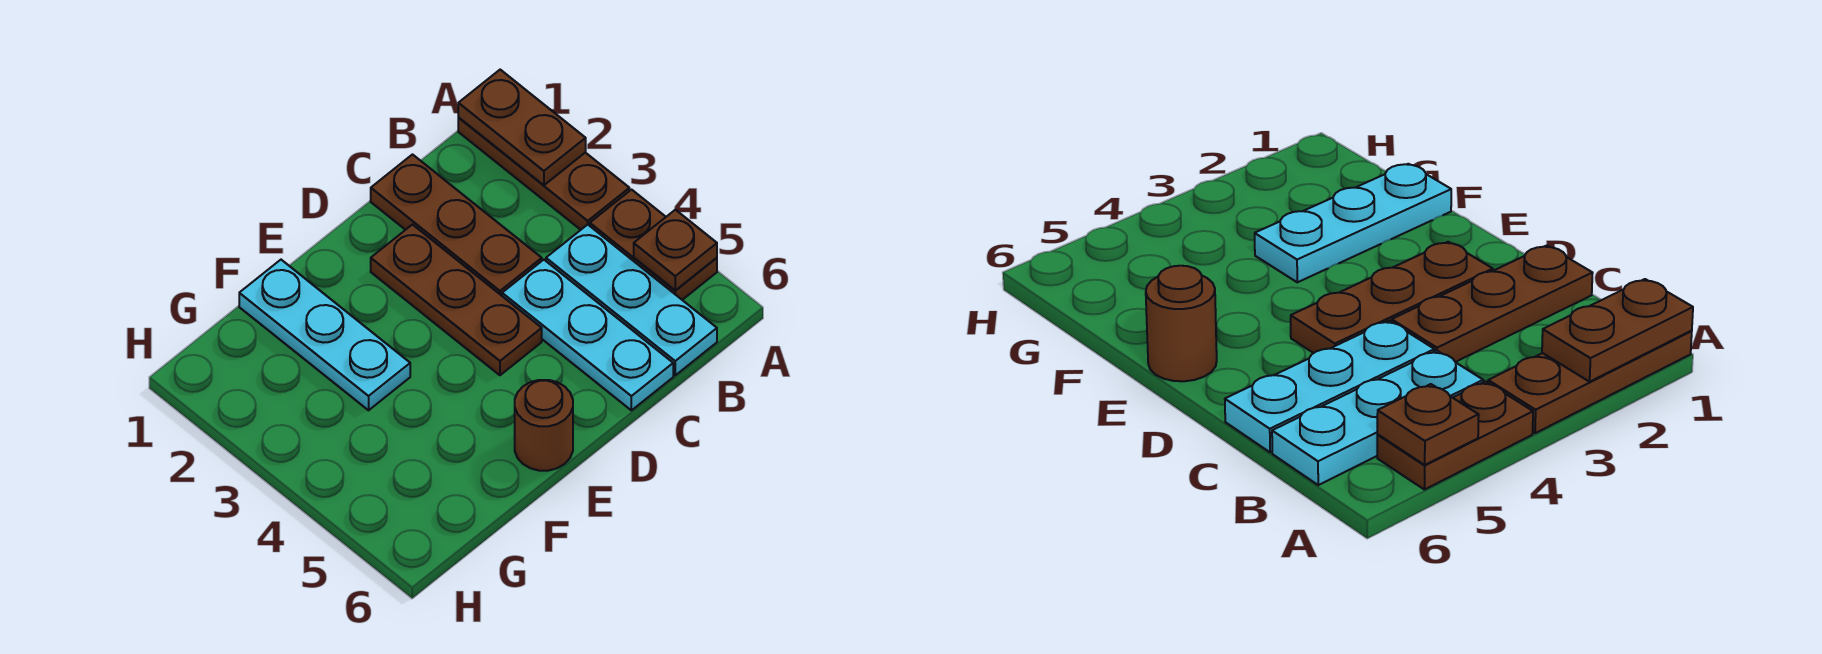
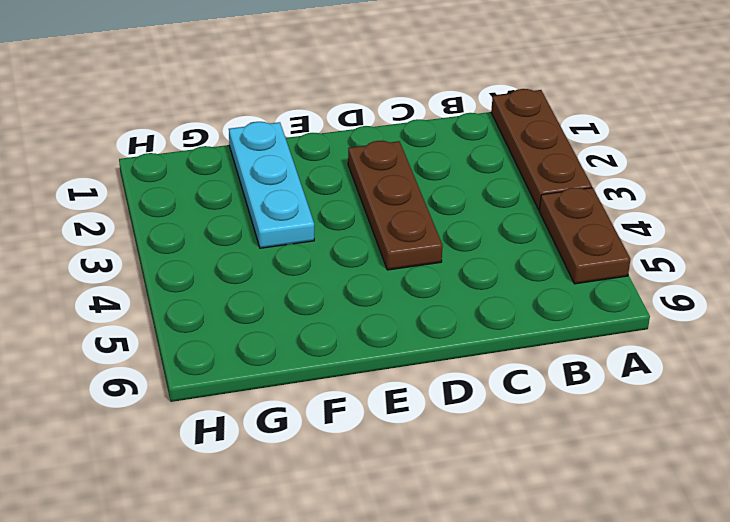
none -> cyan plate B4:B6 level 1
none -> brown plate C1:C3 level 1

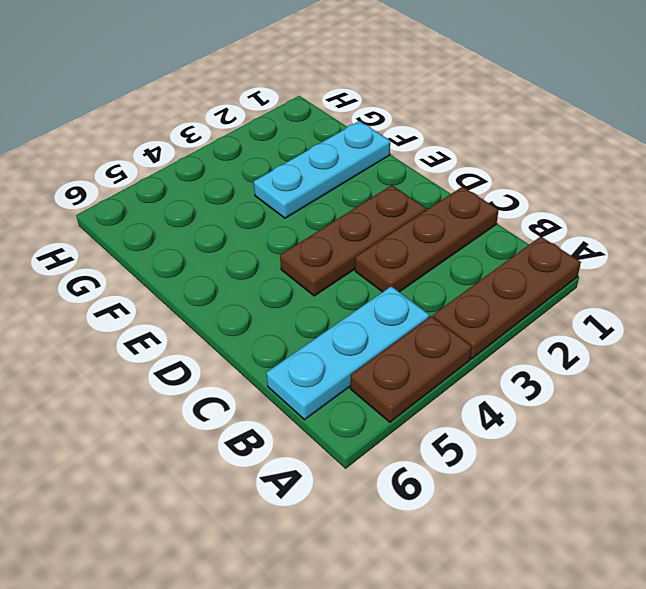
none -> cyan plate C4:C6 level 1
none -> brown round brick E6 level 1

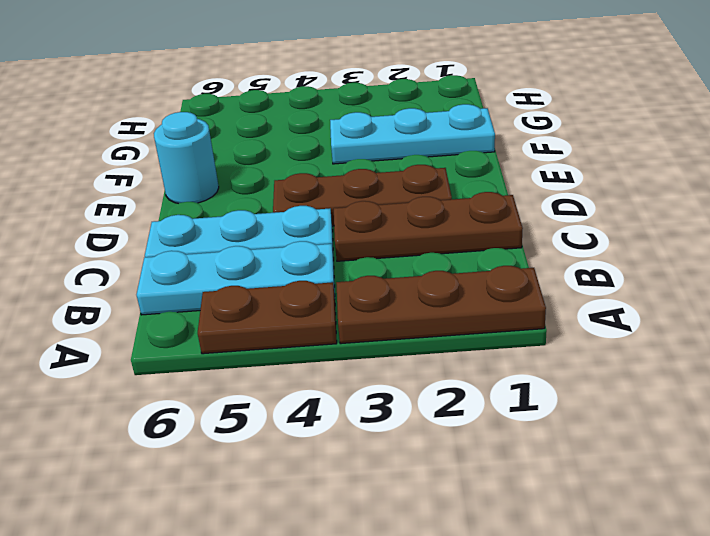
cyan round brick E6 level 1 -> brown round brick E6 level 1
none -> brown plate A1:A2 level 2
none -> brown plate A5 level 2

